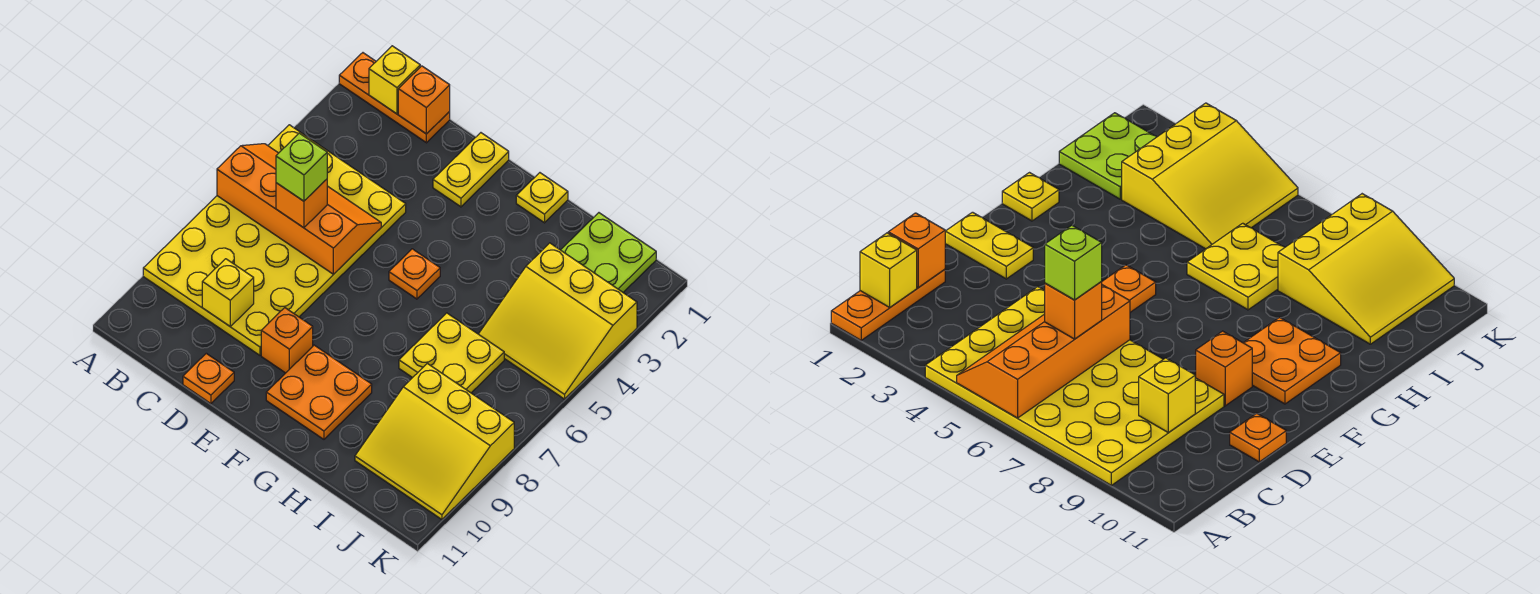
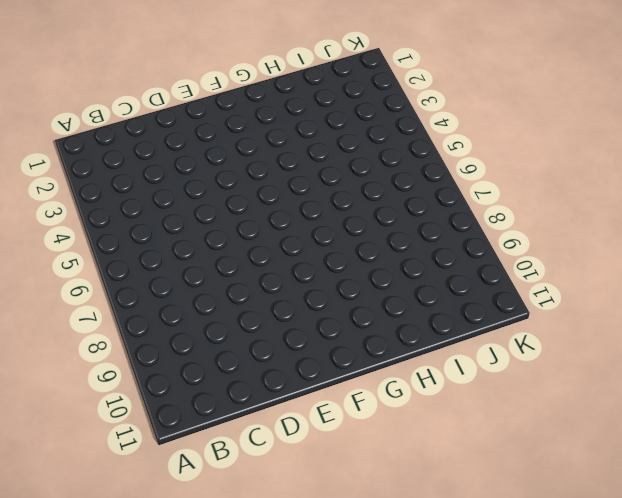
none -> orange plate A1:C1 level 1
none -> yellow plate A4:D9 level 1
none -> orange plate D11 level 1

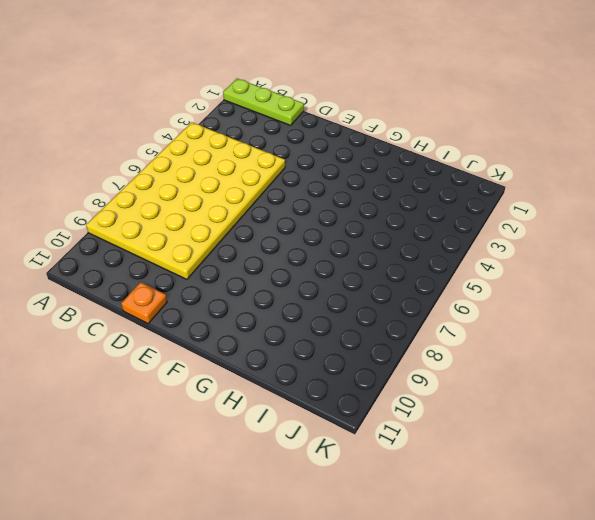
lime plate A1:C1 level 1 -> orange plate A1:C1 level 1
none -> yellow plate E1:E2 level 1
none -> orange brick E9 level 1
none -> orange plate F5 level 1

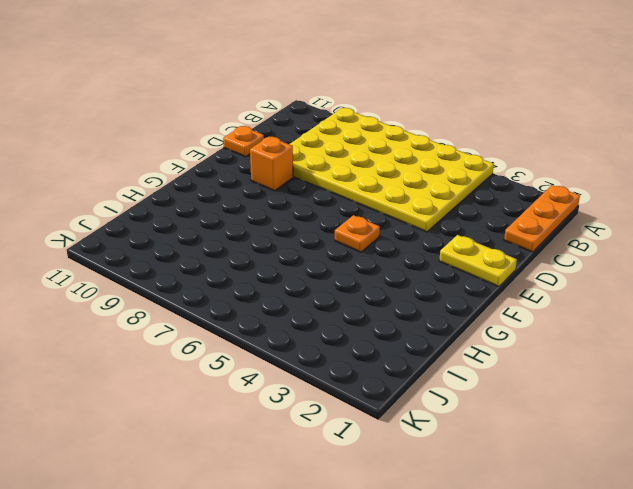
none -> orange plate F9:G10 level 1
none -> yellow plate G1 level 1
none -> yellow plate H6:I7 level 1

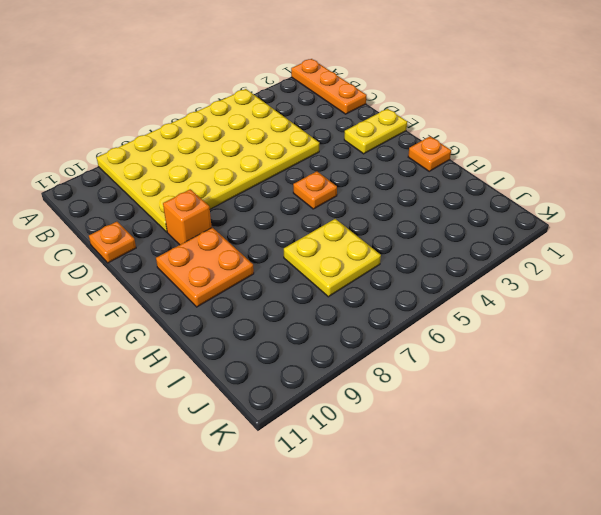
orange plate G1 level 1 -> yellow plate G1 level 1
none -> lime plate I1:J2 level 1
none -> yellow slope I3:K5 level 1 top 3
none -> yellow slope I8:K10 level 1 top 8

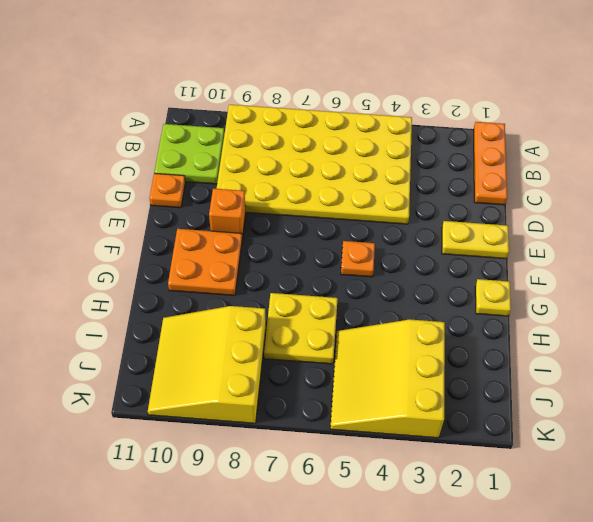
lime plate B10:C11 level 1 -> lime plate I1:J2 level 1
none -> orange slope A5:D6 level 2 top 6
none -> yellow brick B1 level 2
none -> orange brick C1 level 2

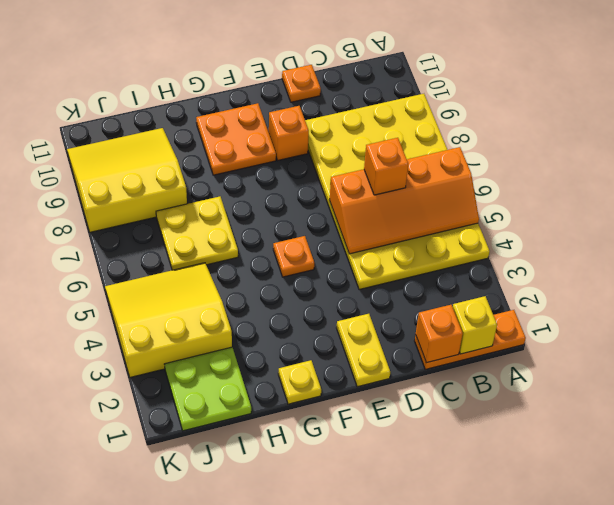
none -> yellow brick C9 level 2
none -> lime brick C6 level 4

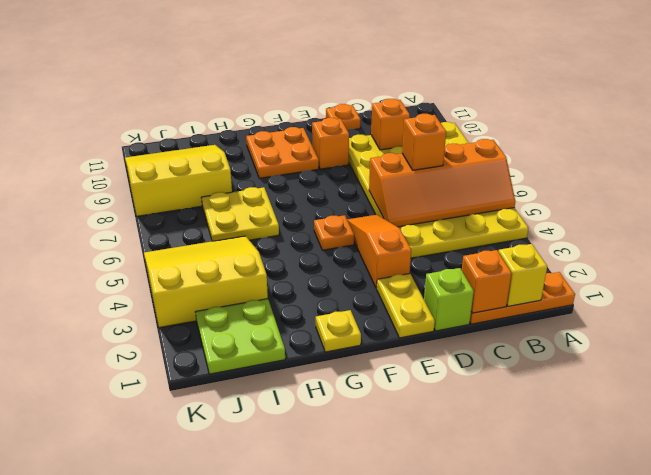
orange brick C9 level 2 -> yellow brick C9 level 2
lime brick D1 level 1 -> lime brick C6 level 4
orange slope E3:E5 level 1 top 3 -> none

